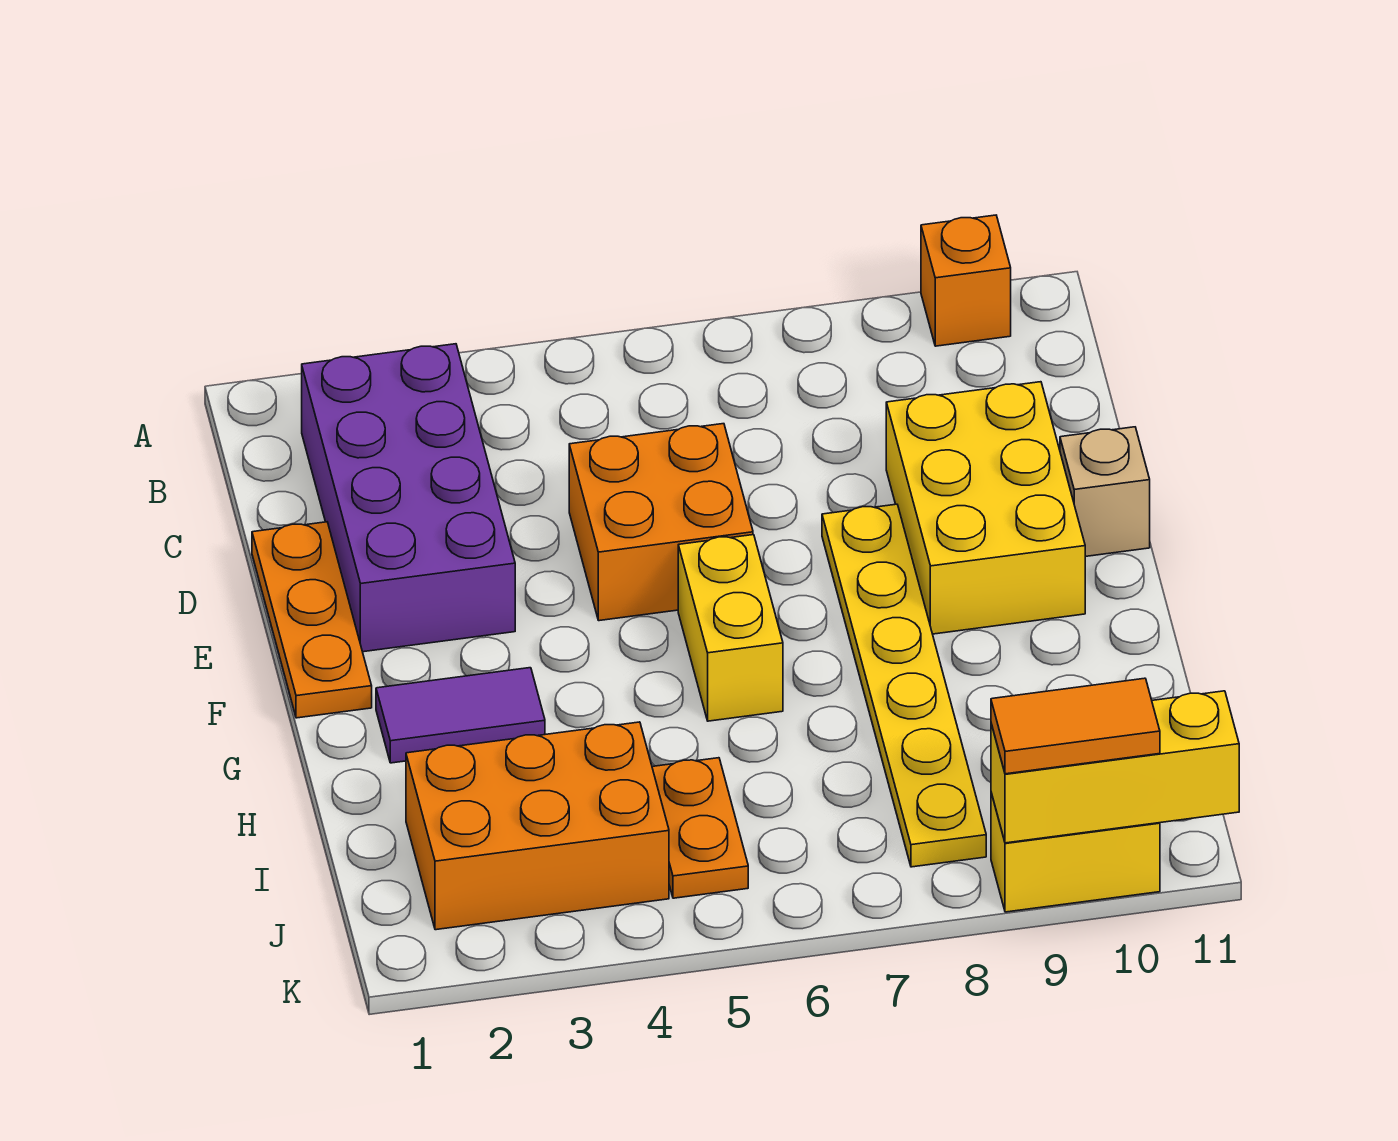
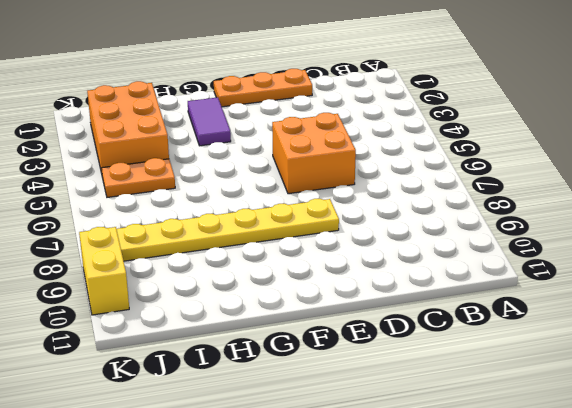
none -> orange brick A10 level 1
none -> purple brick B2:E3 level 1
none -> yellow brick D9:F10 level 1

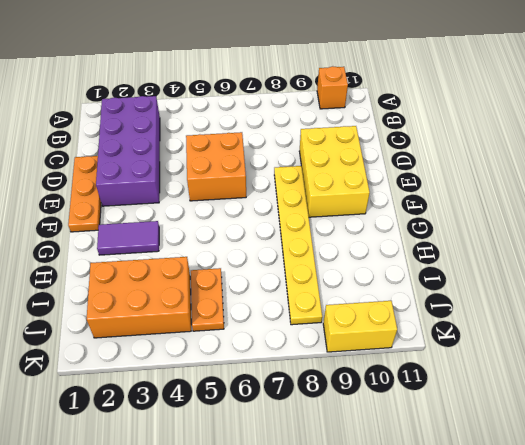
none -> tan brick E11 level 1
none -> yellow brick F6:G6 level 1
none -> yellow brick K9:K11 level 2

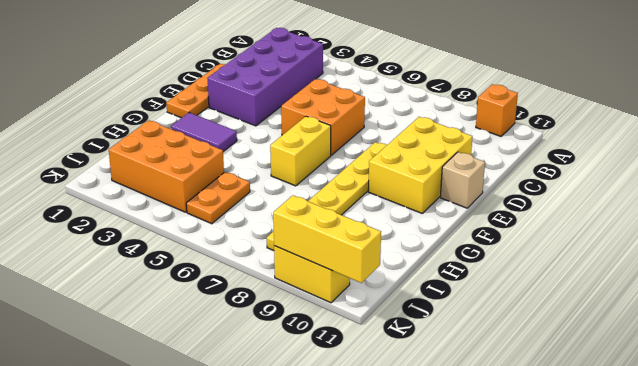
none -> orange tile K9:K10 level 3

